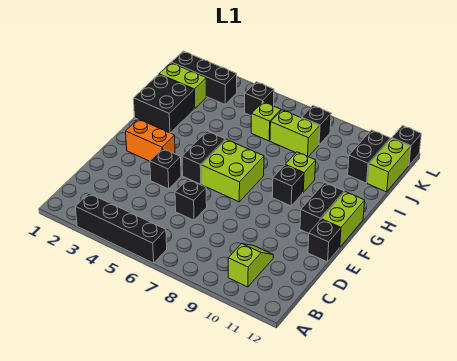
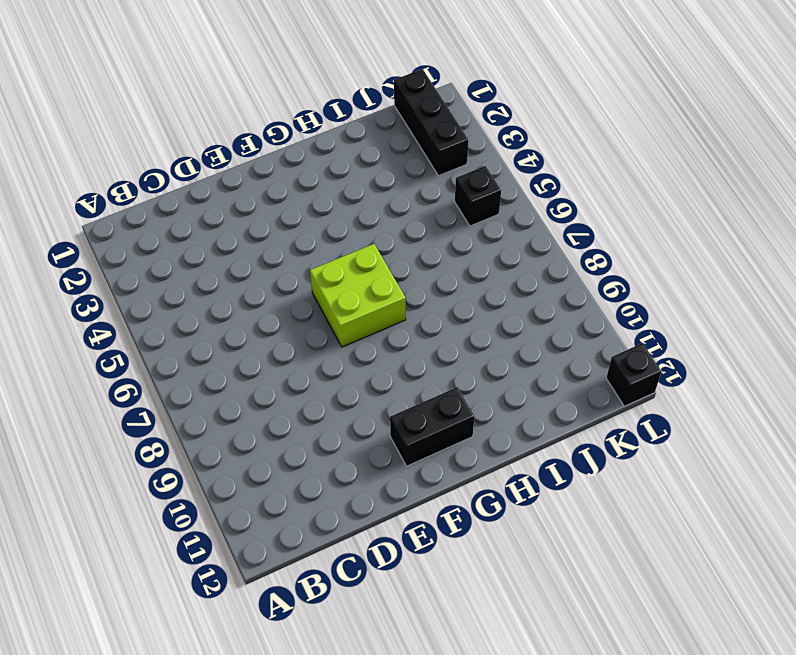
none -> black brick A3:A6 level 1
none -> lime slope B10:C10 level 1 top B
none -> black brick D6 level 1

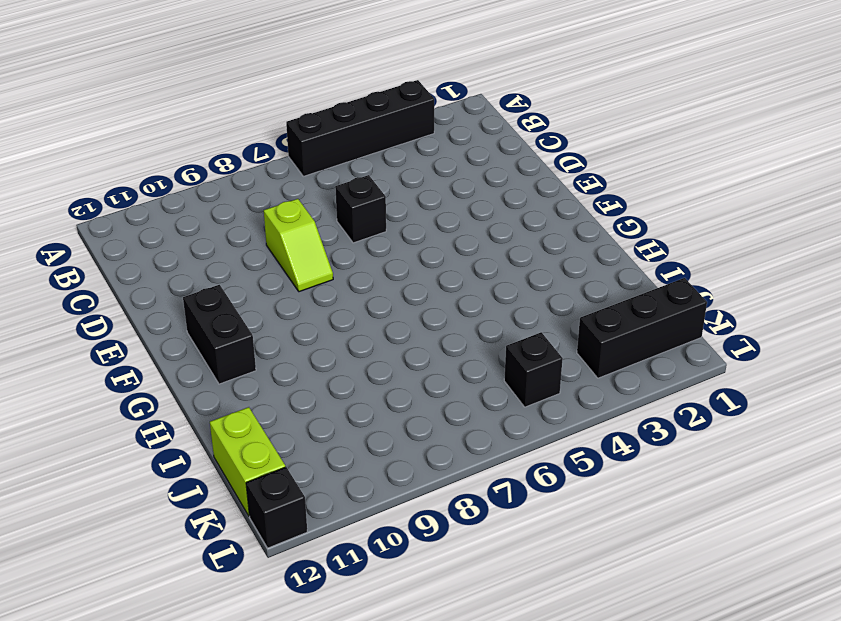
lime slope D8:E8 level 1 top D -> lime slope B10:C10 level 1 top B
none -> black brick E4 level 1
none -> black brick E12 level 1
none -> orange brick F2:F3 level 1

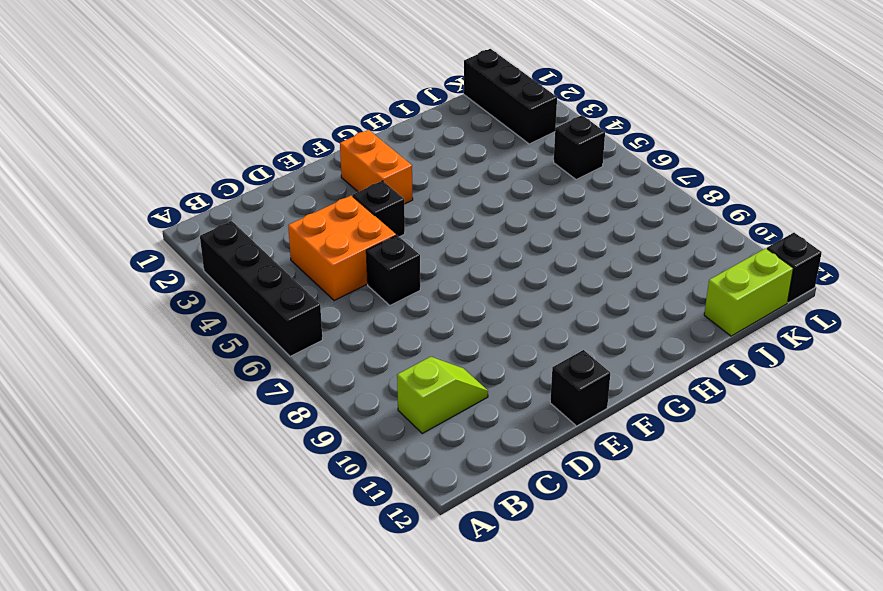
orange brick C4:D5 level 1 -> none
none -> black brick F5:G5 level 1
none -> lime brick F6:G7 level 1
none -> black brick F11:G11 level 1

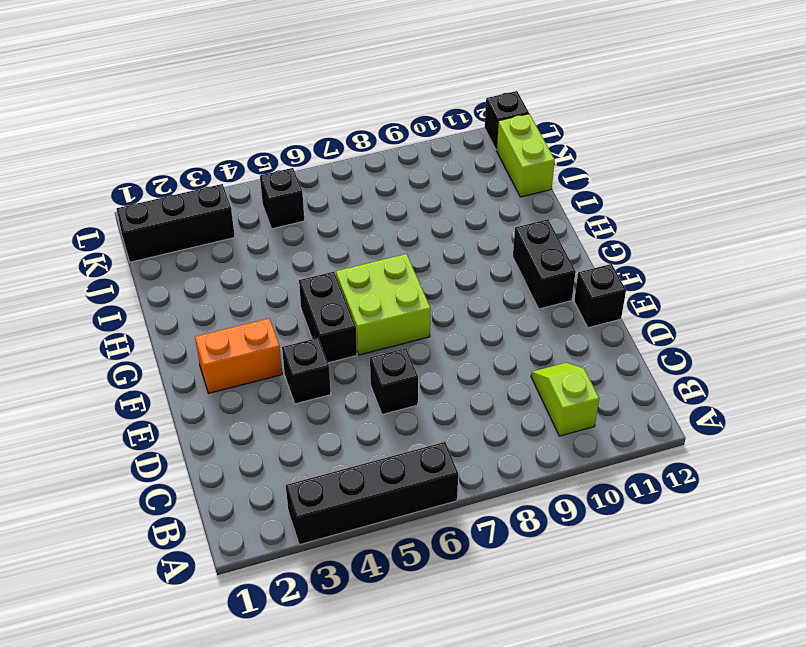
none -> lime brick F12:G12 level 1
none -> black brick G9 level 1
none -> black brick H1:I2 level 1

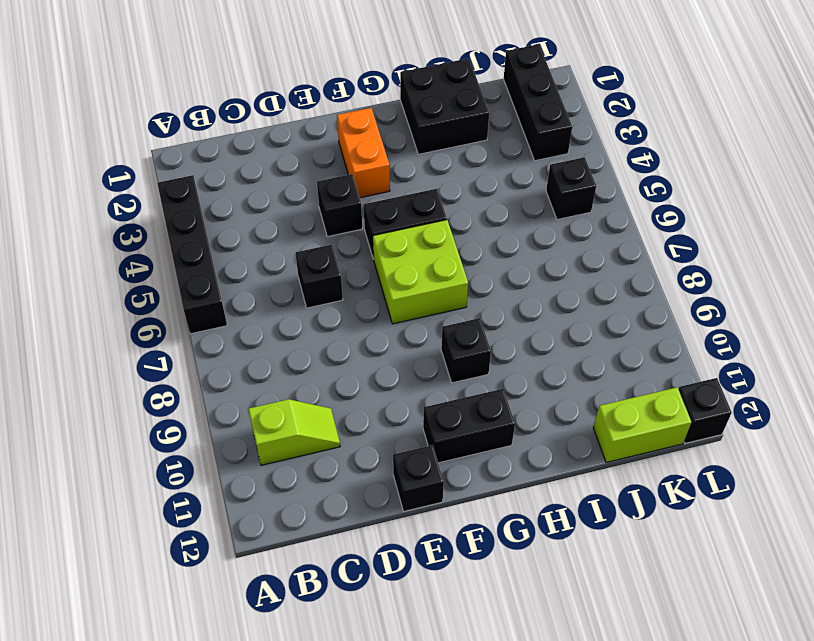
none -> lime brick F12:G12 level 1
none -> lime brick H9 level 1
none -> lime brick J1:J2 level 1

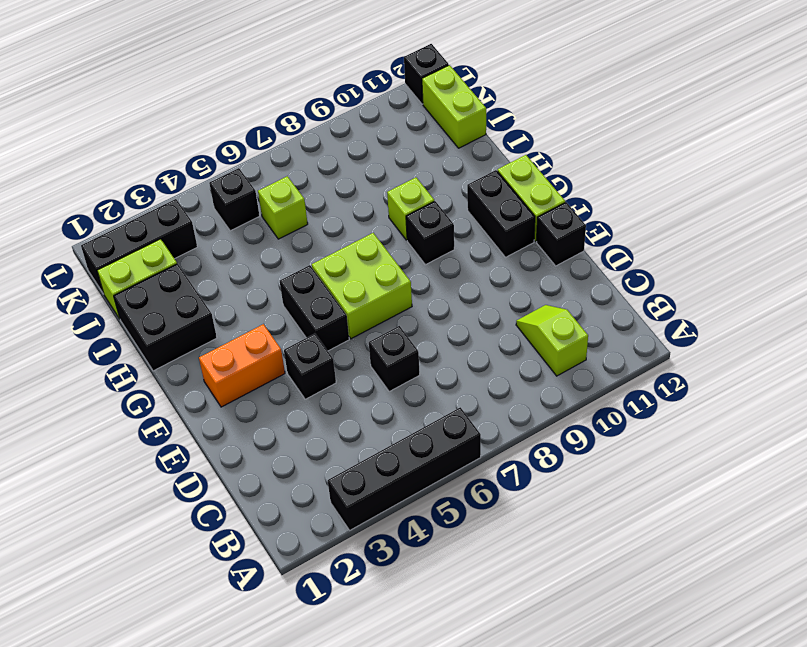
none -> lime brick J7:J8 level 1
none -> black brick J11:K11 level 1
none -> black brick K8 level 1

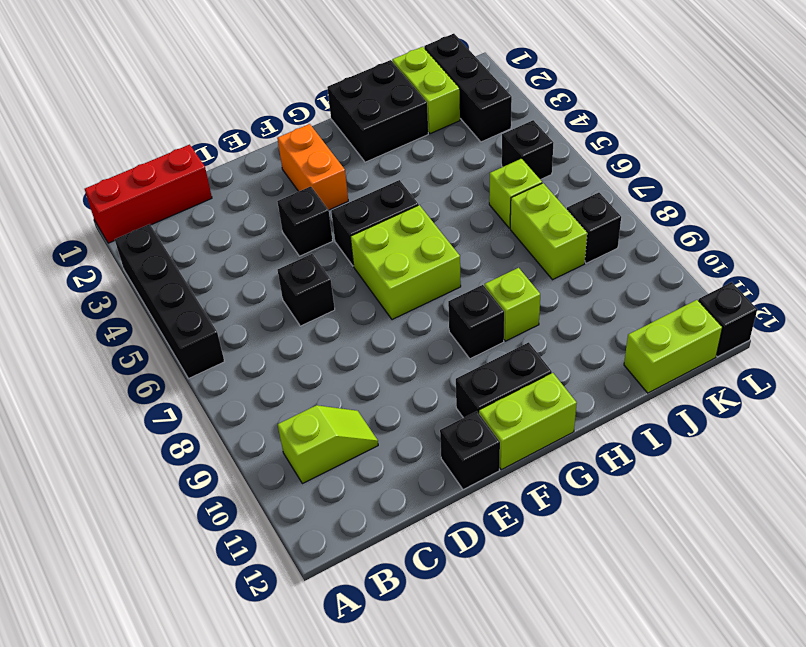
red brick A1:C1 level 1 -> none
none -> black brick J11:K11 level 1

